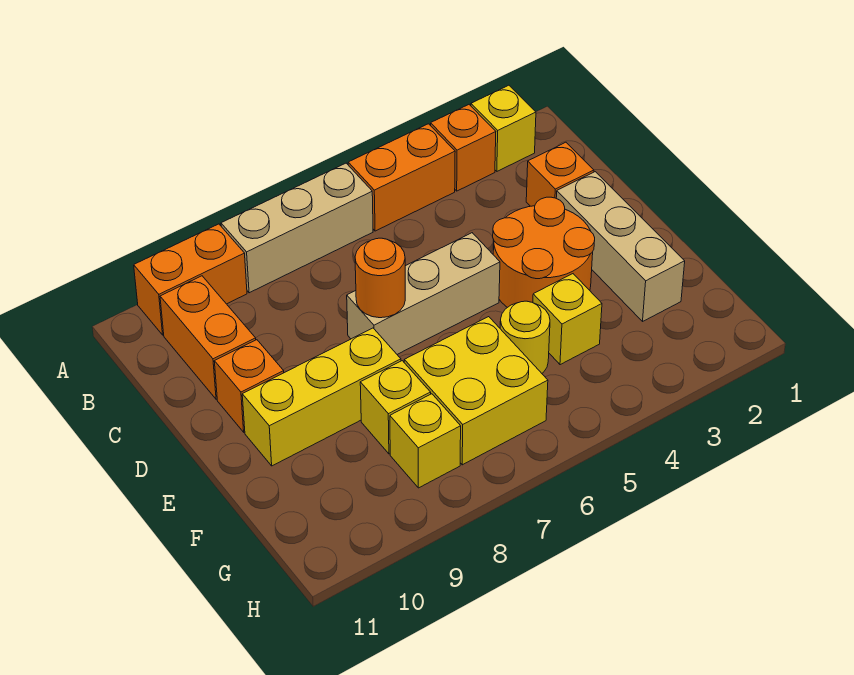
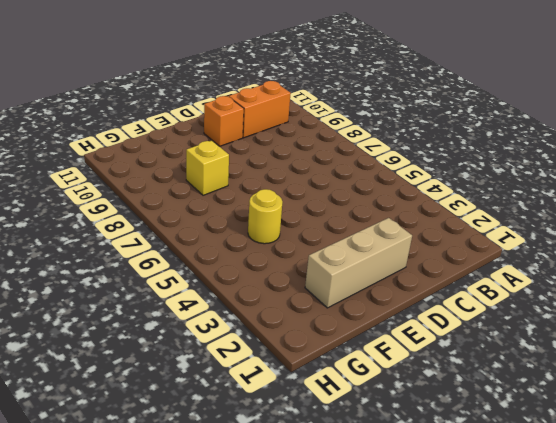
none -> yellow brick A2 level 1
none -> orange brick A3 level 1
none -> orange brick A4:A5 level 1

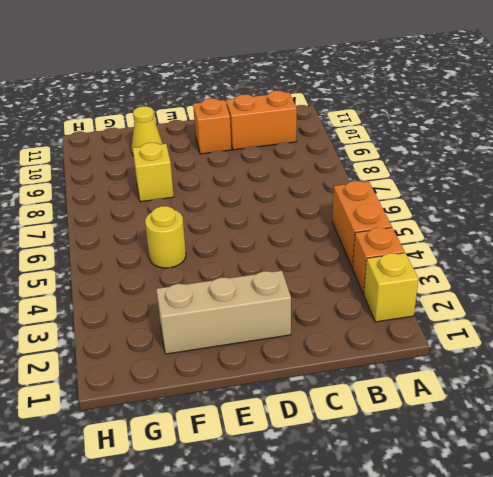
yellow cone F10 level 1 -> none
none -> tan brick A6:A8 level 1
none -> orange brick A9:A10 level 1
none -> orange brick C2 level 1

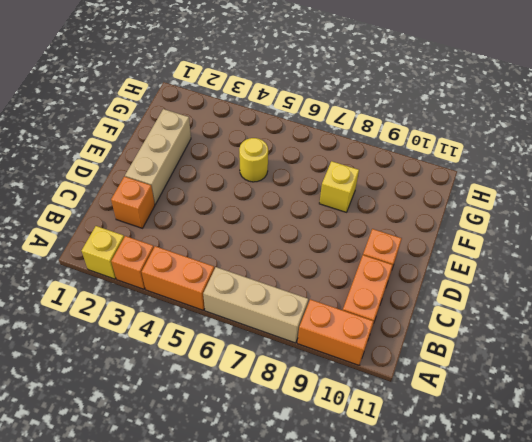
none -> orange round brick D3:E4 level 1
none -> tan brick D5:D7 level 1
none -> yellow brick E8:E10 level 1

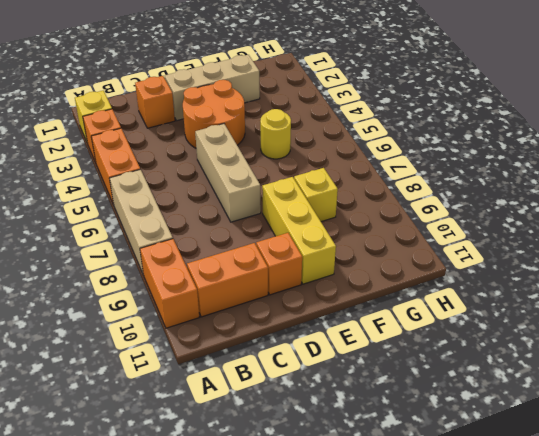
none -> yellow brick F4 level 1
none -> yellow brick F6:G7 level 1
none -> yellow brick G8 level 1

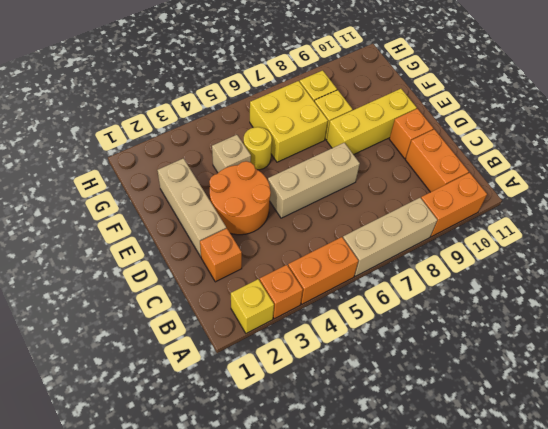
tan brick F4 level 1 -> yellow brick F4 level 1
none -> orange round brick D7 level 2

